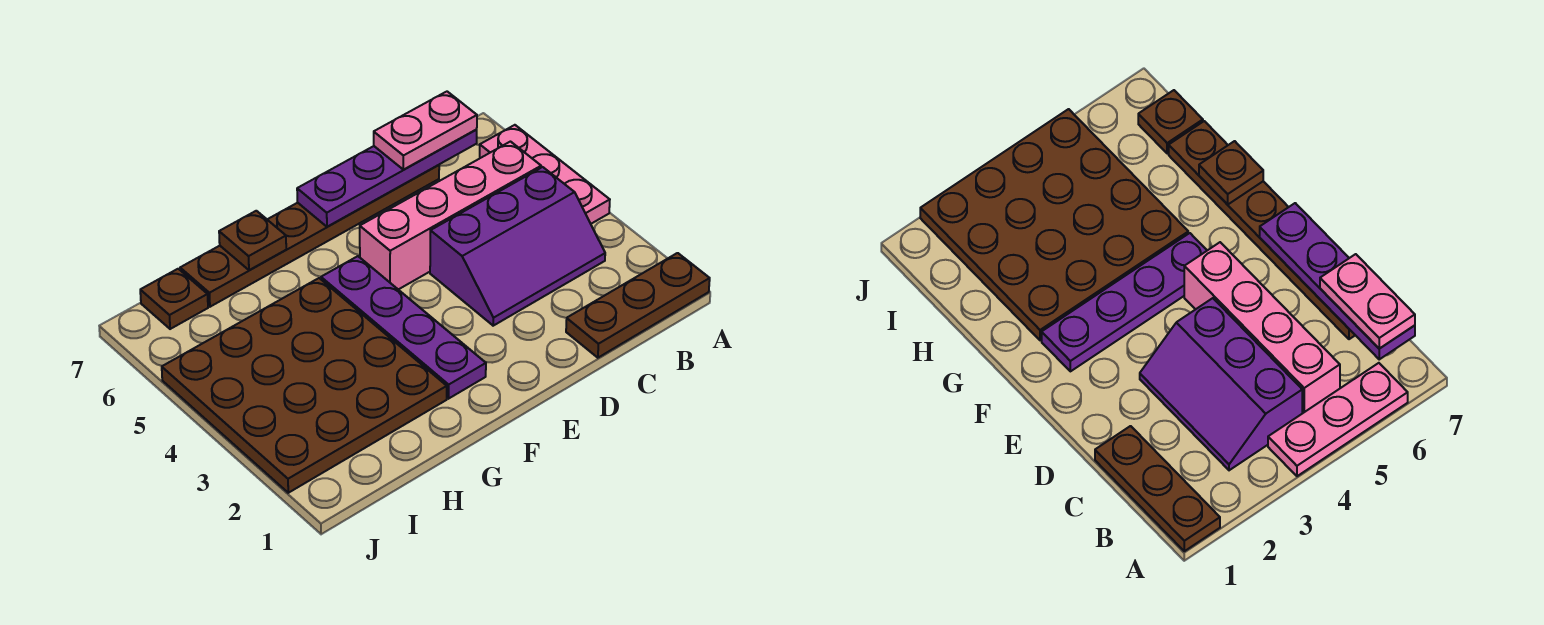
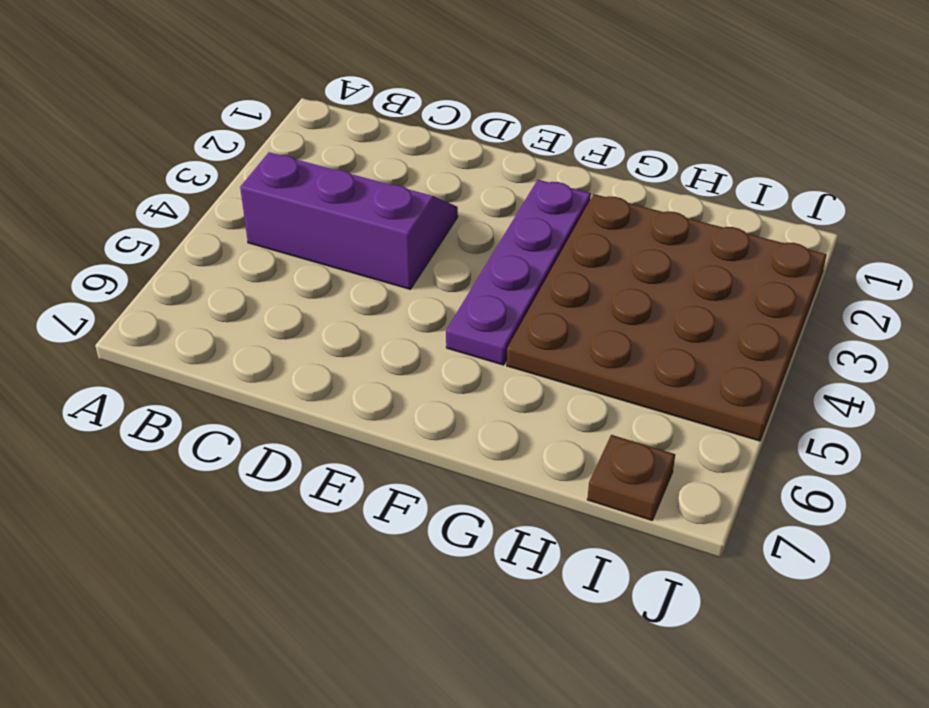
none -> brown plate A1:C1 level 1
none -> pink plate A4:A6 level 1

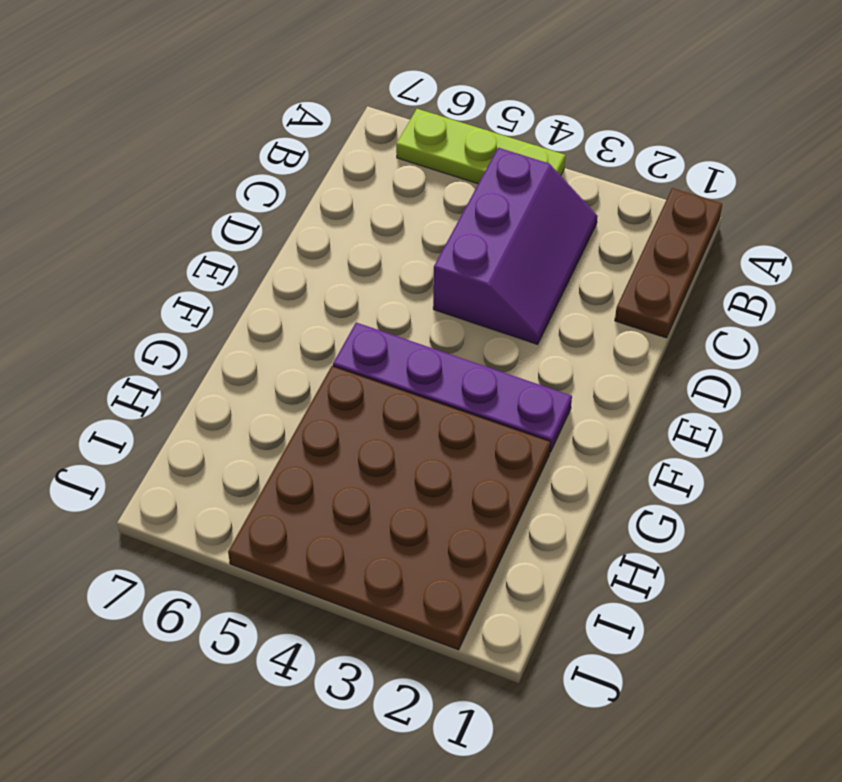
lime plate A4:A6 level 1 -> pink plate A4:A6 level 1
none -> pink brick B5:E5 level 1
none -> brown plate C7:H7 level 1

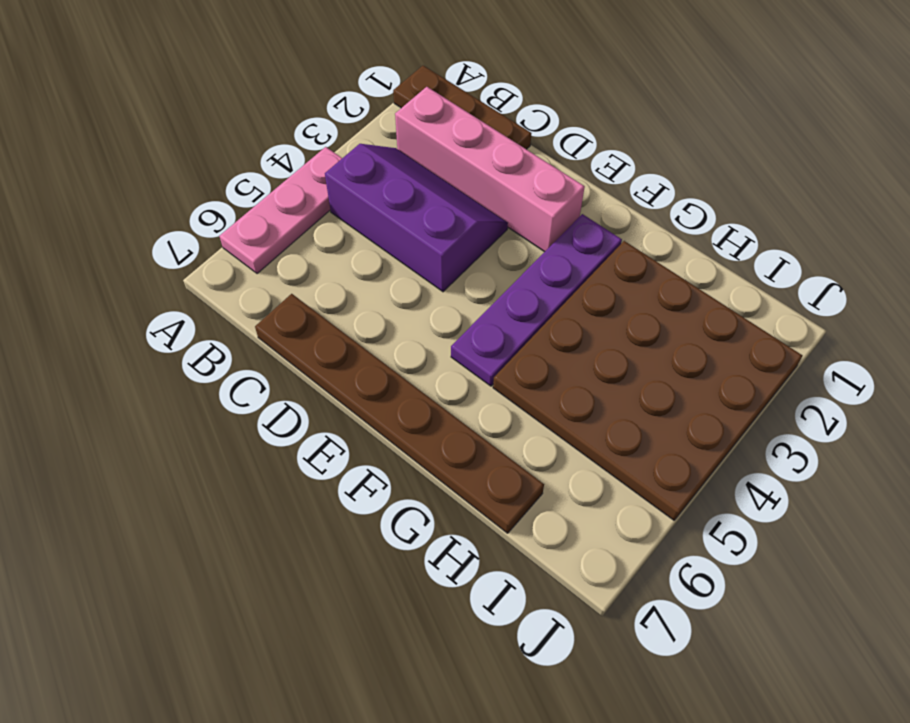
pink brick B2:E2 level 1 -> pink brick B5:E5 level 1
none -> brown plate I7 level 1
none -> purple plate B7:E7 level 2

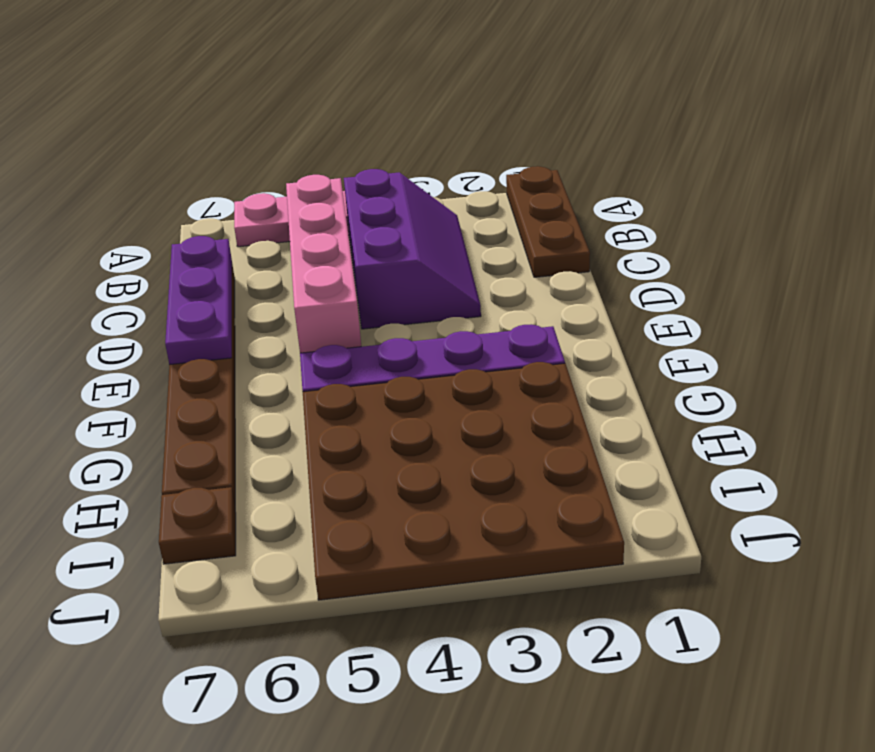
purple plate C7:E7 level 2 -> purple plate B7:E7 level 2
none -> brown plate G7 level 2
none -> pink plate B7:C7 level 3

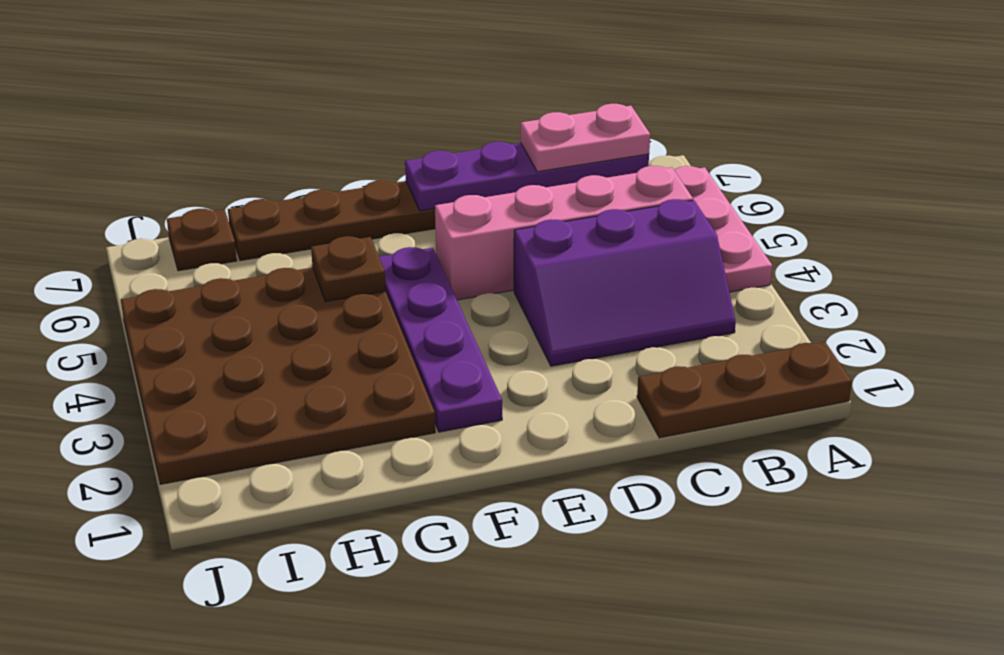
brown plate G5 level 2 -> brown plate G7 level 2

